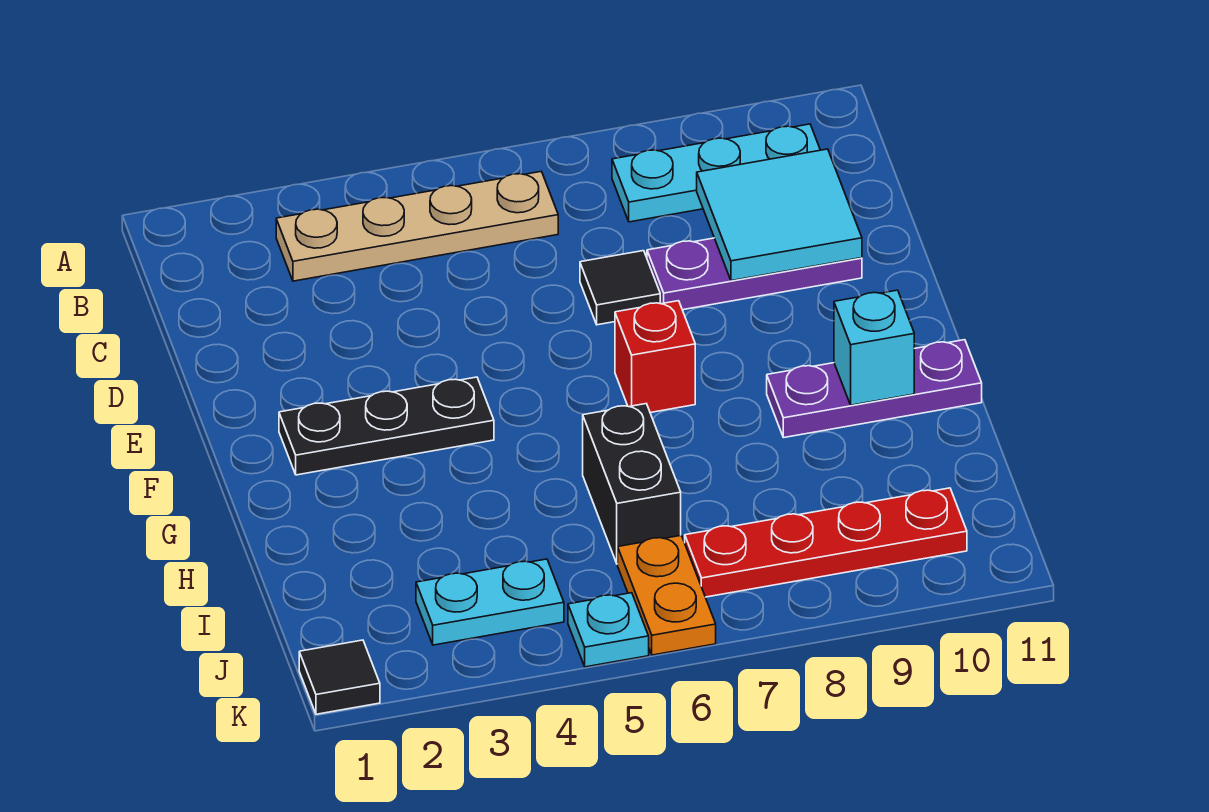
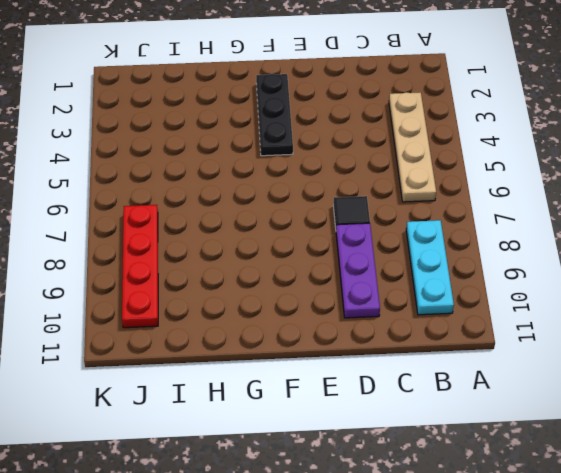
none -> red brick F7 level 1
none -> purple plate G9:G11 level 1
none -> black brick H6:I6 level 1

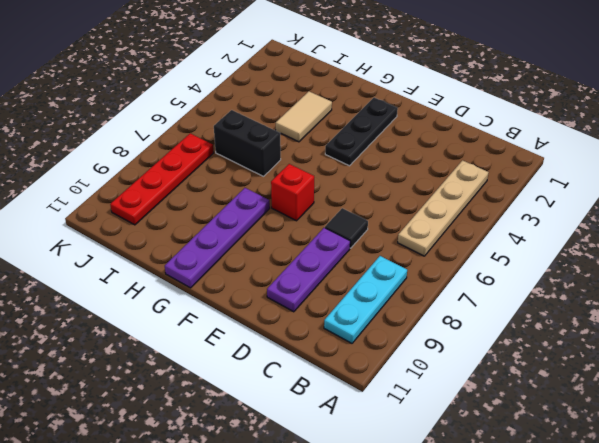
purple plate G8:G11 level 1 -> purple plate G9:G11 level 1
tan tile H3:H4 level 1 -> none
none -> cyan plate J3:J4 level 1
none -> orange plate J6:K6 level 1
none -> black tile K1 level 1

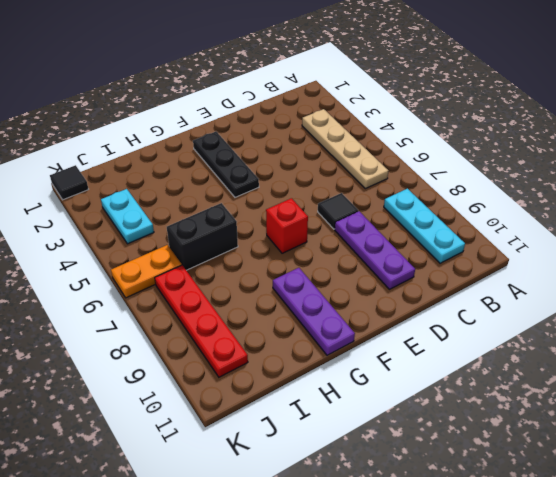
none -> cyan plate K5 level 1
none -> cyan tile C9:D10 level 2
none -> cyan brick G10 level 2

